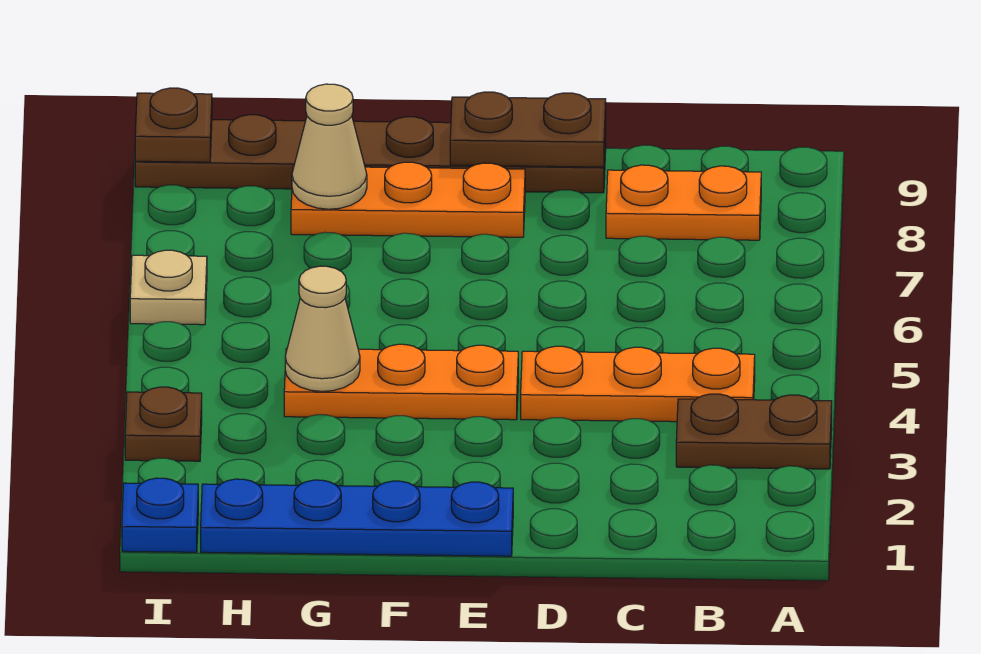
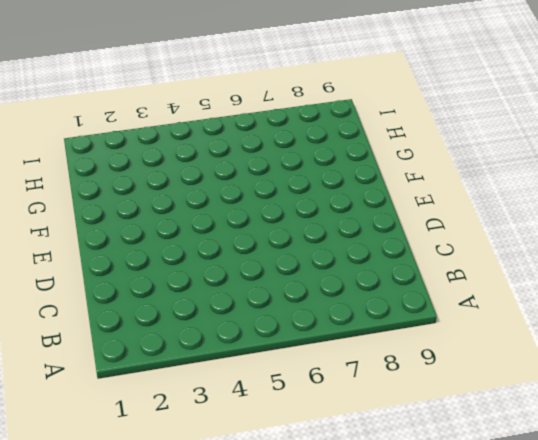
none -> brown plate A3:B3 level 1
none -> orange plate B4:D4 level 1
none -> orange plate B8:C8 level 1

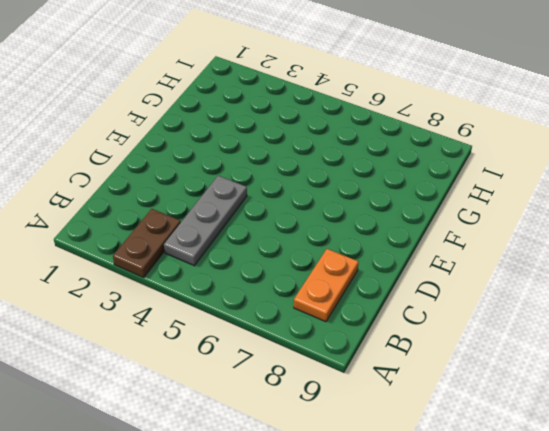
grey plate B4:D4 level 1 -> orange plate B4:D4 level 1
none -> brown plate D9:I9 level 1
none -> blue plate E1:H1 level 1
none -> orange plate E4:G4 level 1

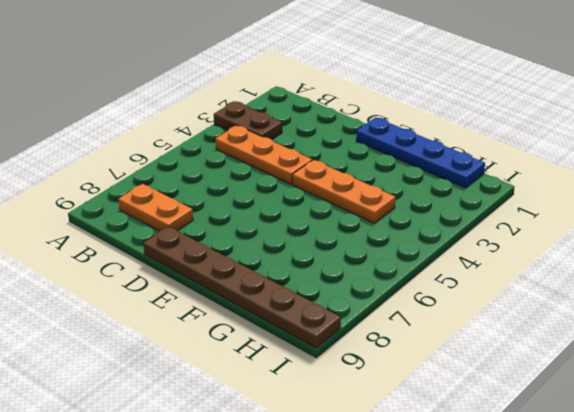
none -> orange plate E8:G8 level 1
none -> blue plate I1 level 1
none -> brown plate I3 level 1

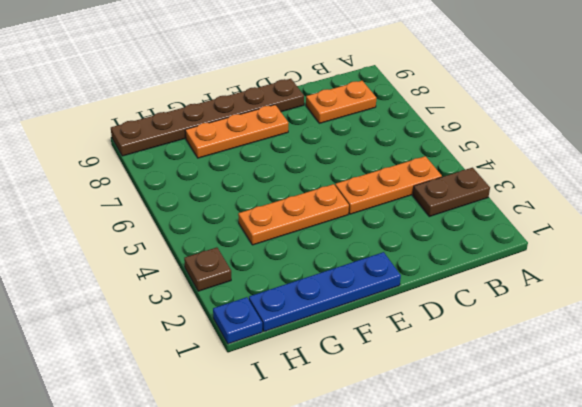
none -> tan plate I6 level 1
none -> brown plate D9:E9 level 2
none -> tan cone G4 level 2

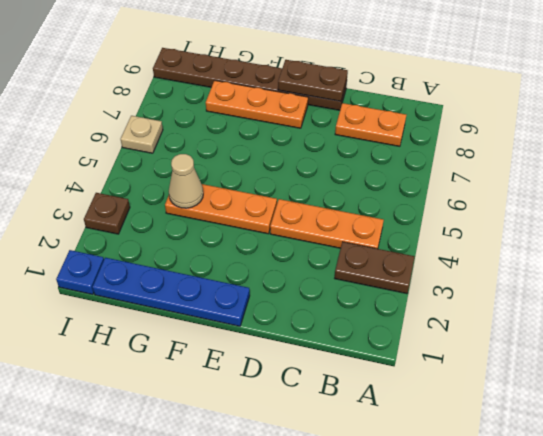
none -> tan cone G8 level 2
none -> brown plate I9 level 2

